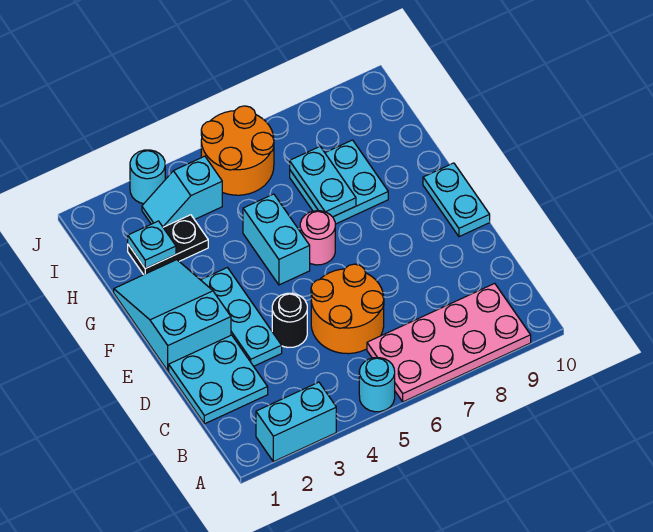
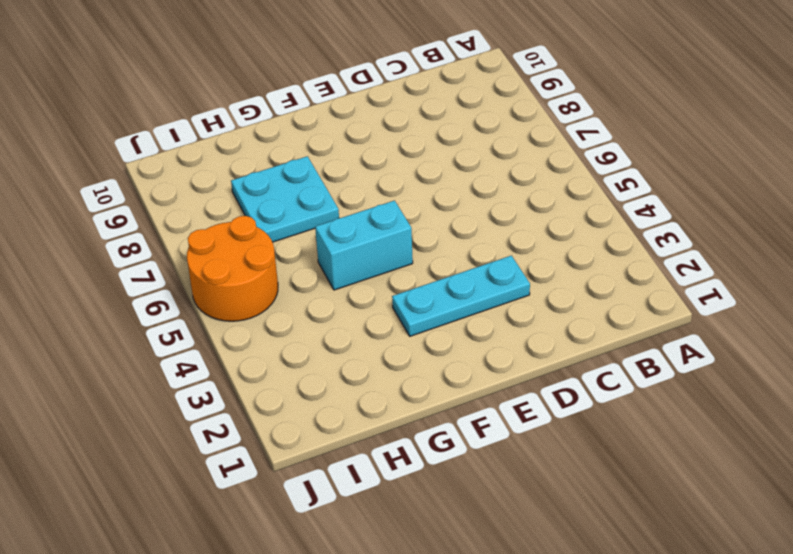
none -> cyan brick A2:A3 level 1
none -> cyan round brick A5 level 1
none -> pink plate A6:B9 level 1

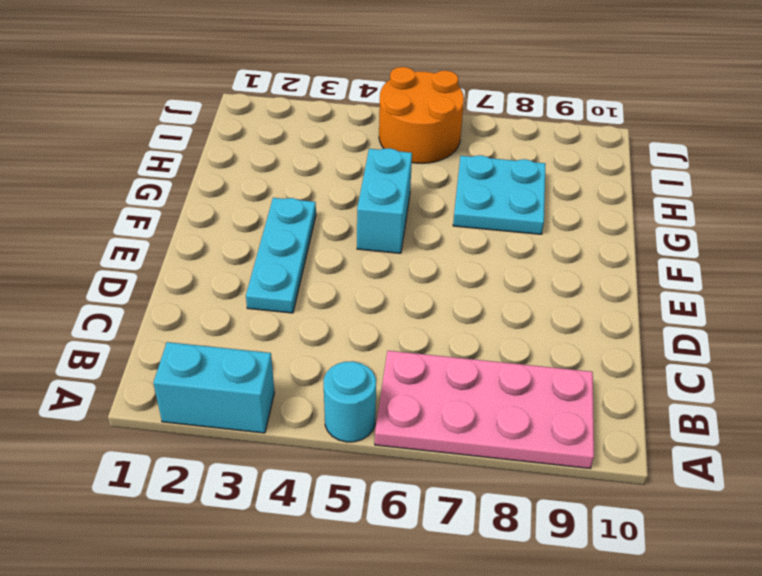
none -> cyan plate C1:D2 level 1
none -> orange round brick C5:D6 level 1
none -> black round brick D4 level 1

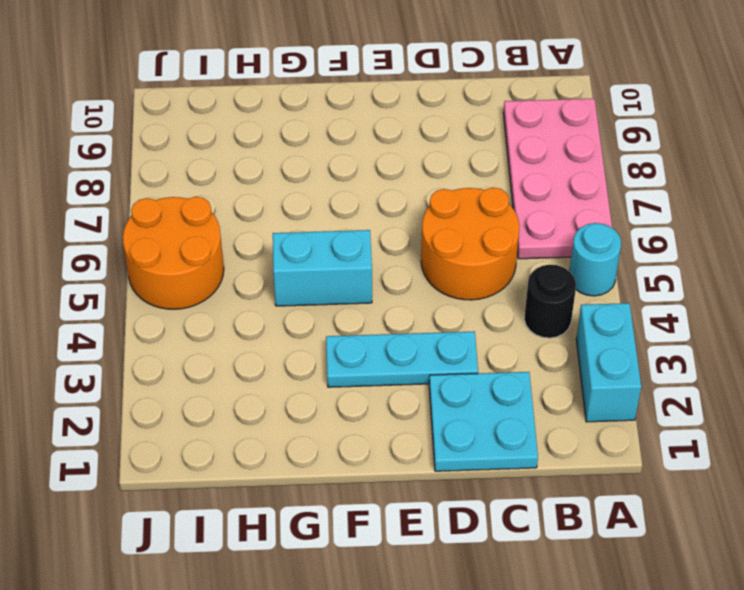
black round brick B4 level 1 -> black round brick D4 level 1
none -> cyan slope E1:G2 level 1 top E
none -> cyan plate E10:F10 level 1
none -> pink round brick F6 level 1

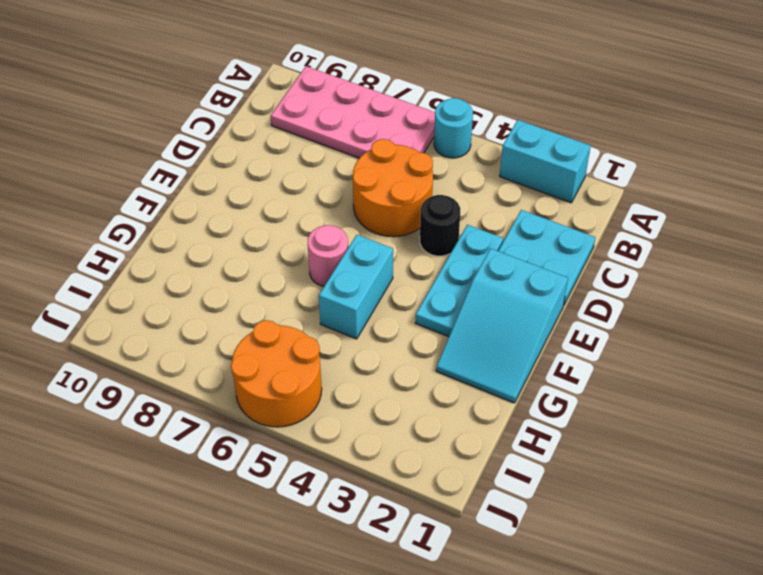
none -> cyan plate E10:F10 level 1
none -> cyan plate G7:H8 level 1
none -> black plate H2:H3 level 1

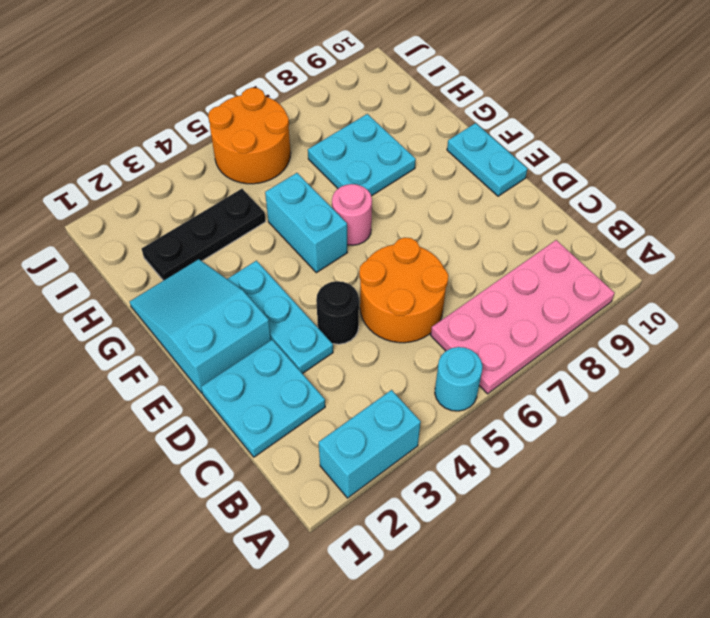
black plate H2:H4 level 1 -> black plate H2:H3 level 1
none -> cyan slope I3:I4 level 1 top 4
none -> cyan round brick J3 level 1
none -> cyan plate G7:H7 level 2

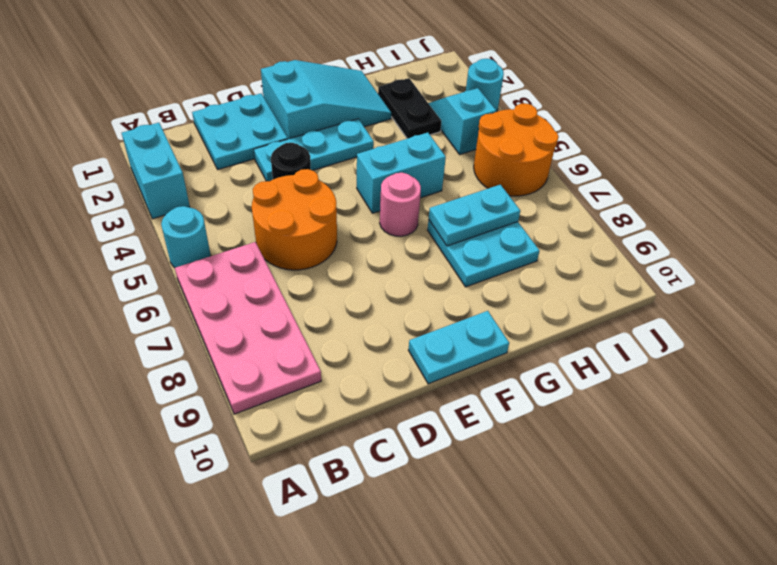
none -> cyan plate H2 level 2

